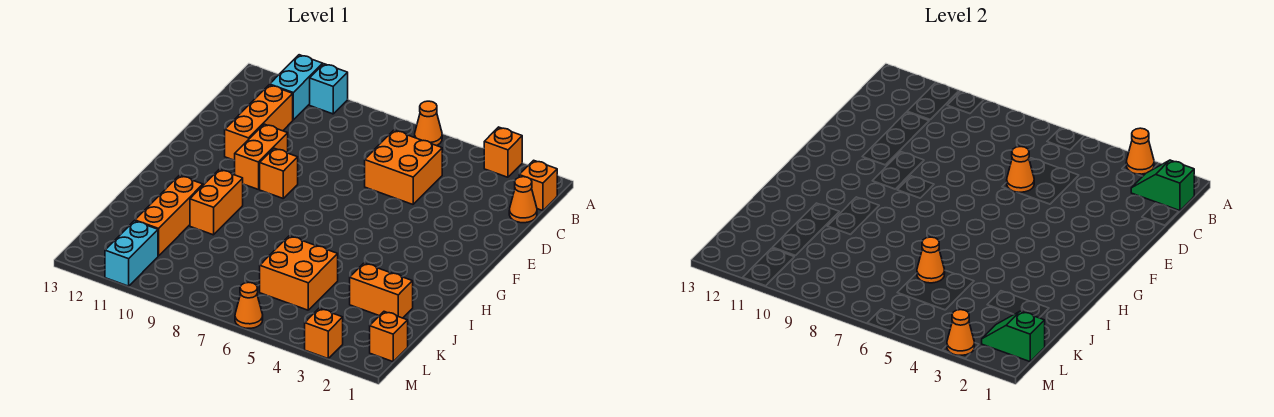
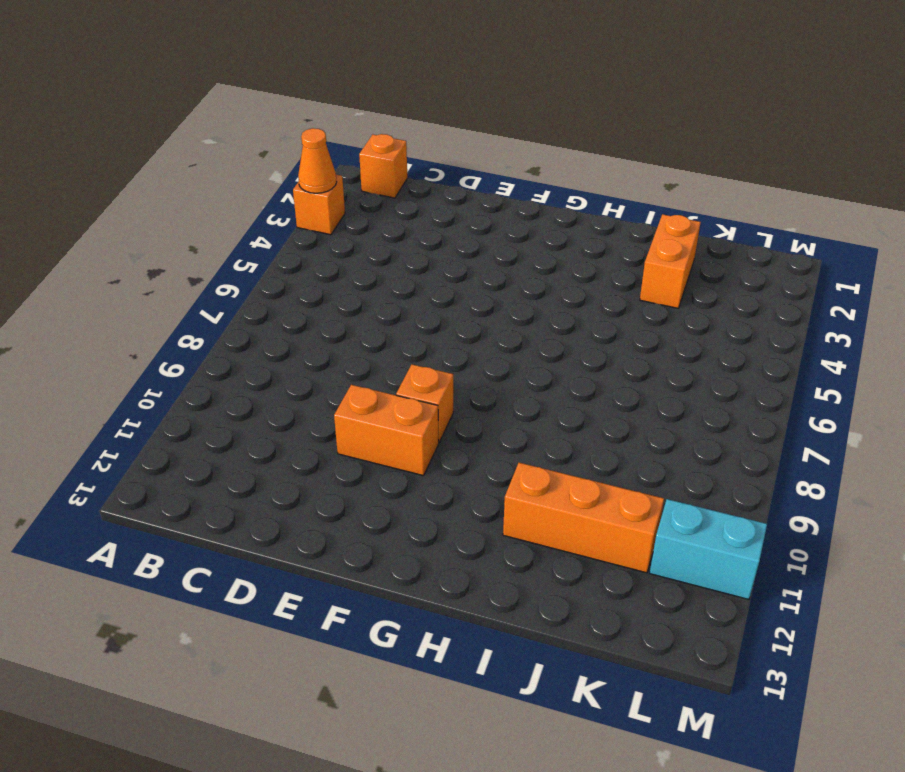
none -> orange cone A6 level 1
none -> cyan brick A10 level 1
none -> cyan brick A11:B11 level 1

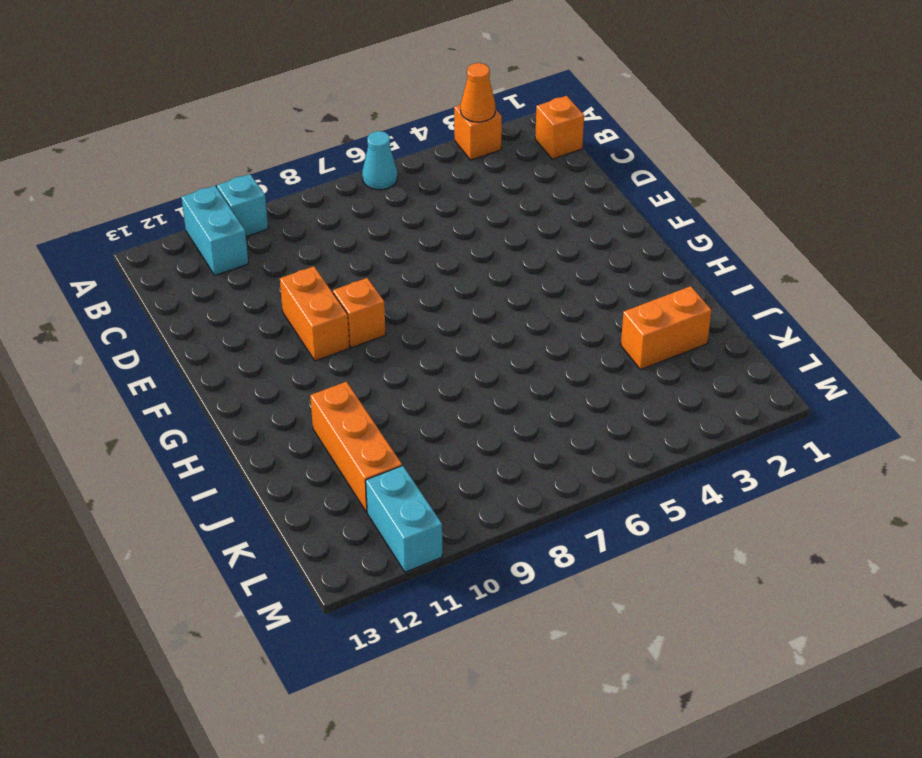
cyan cone A6 level 1 -> orange cone A6 level 1
none -> orange cone C1 level 1
none -> orange brick C5:D6 level 1
none -> orange brick C11:E11 level 1

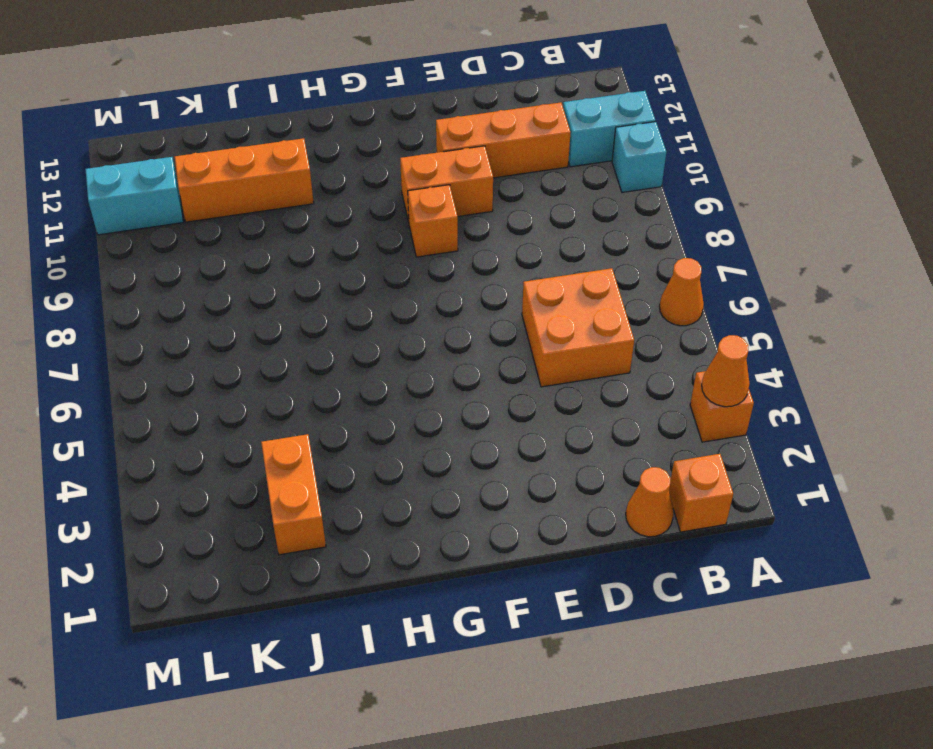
none -> orange brick H10:I10 level 1
none -> orange brick J5:K6 level 1
none -> orange brick L1 level 1

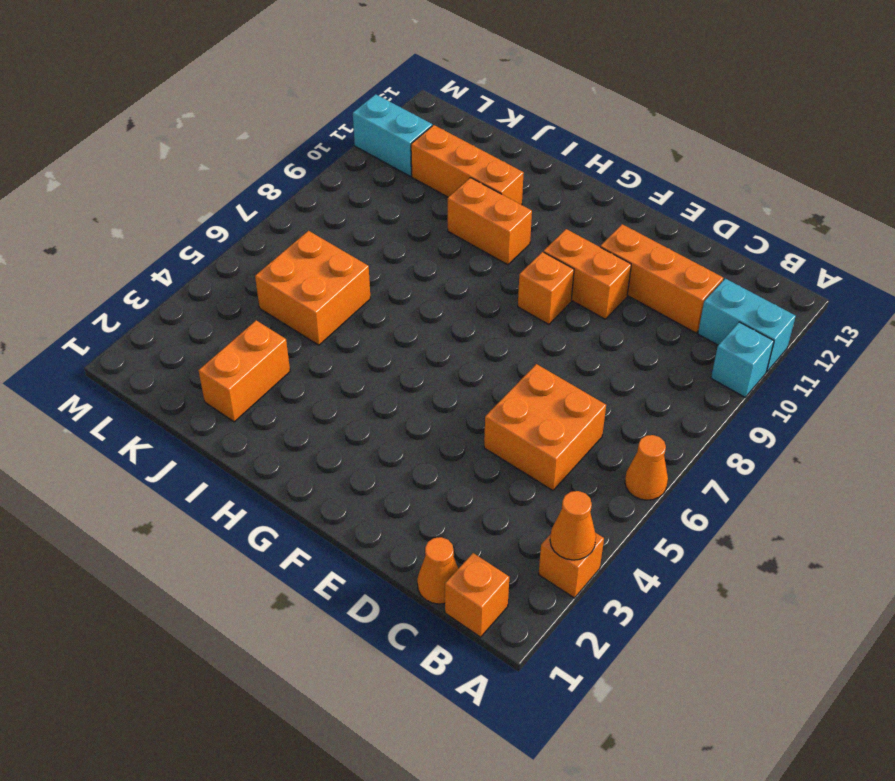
none -> orange brick L1 level 1
none -> orange brick M3 level 1
none -> orange cone M6 level 1

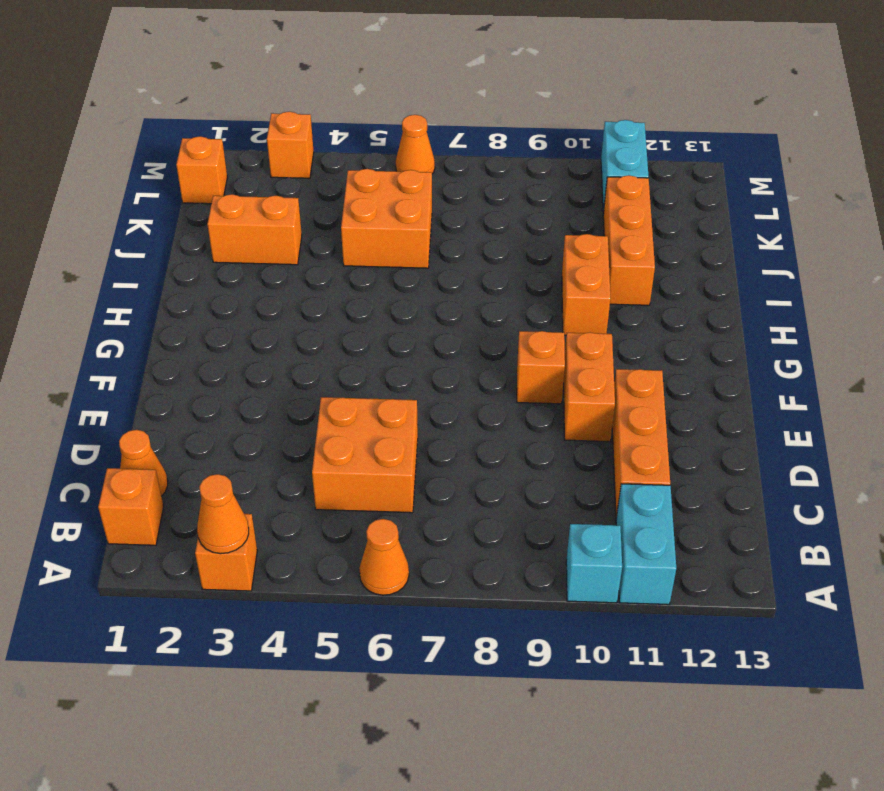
none -> green slope B1:B2 level 2 top 1
none -> orange cone D6 level 2
none -> orange cone J6 level 2

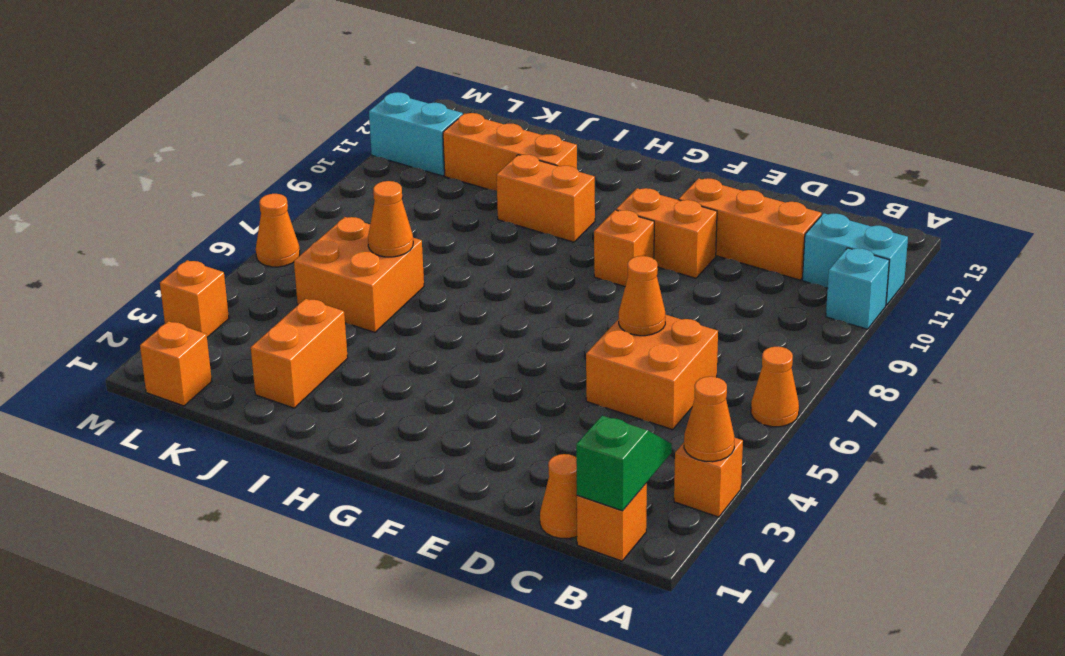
none -> green slope L1:L2 level 2 top 1
none -> orange cone M3 level 2

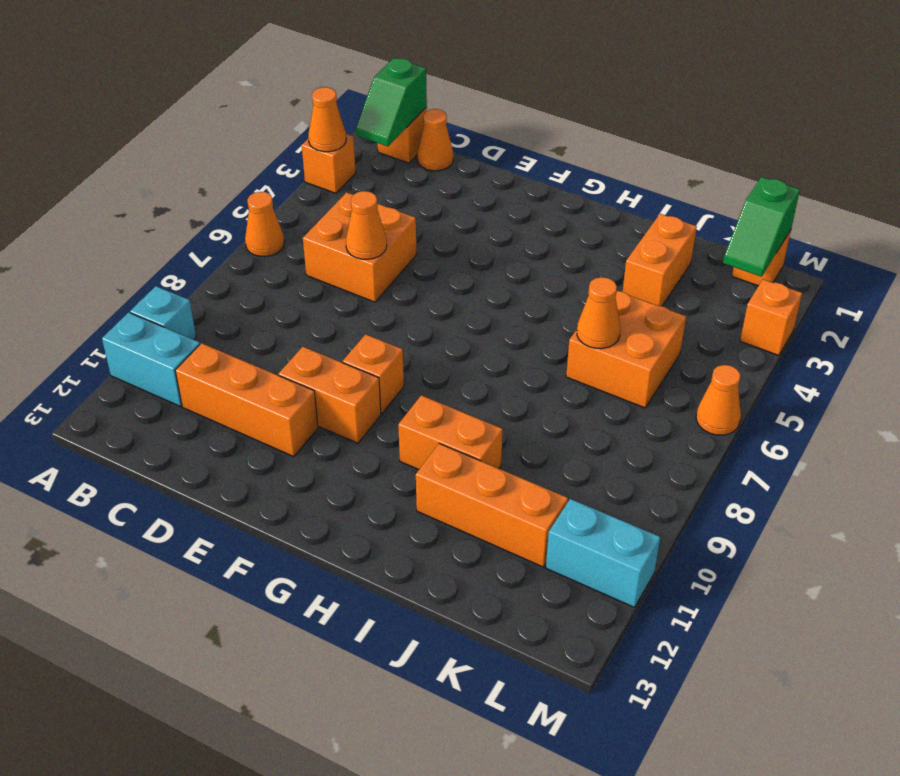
none -> orange cone M3 level 2

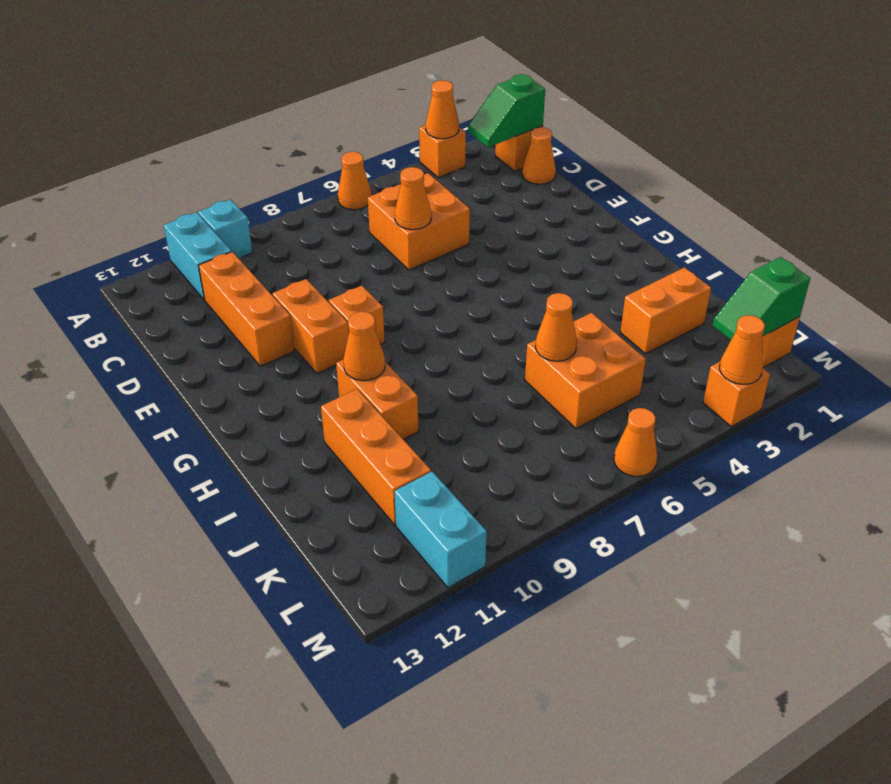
orange cone H10 level 2 -> none

